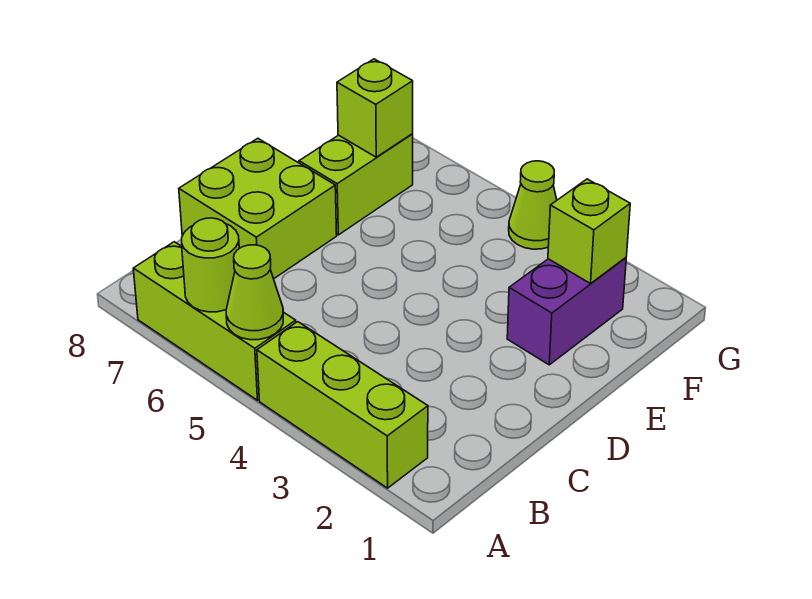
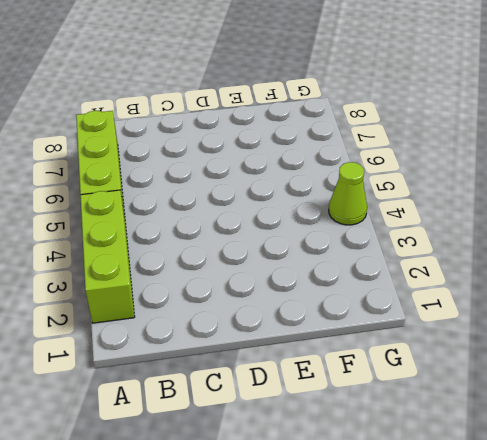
none -> lime brick C7:D8 level 1
none -> purple brick E2:F2 level 1

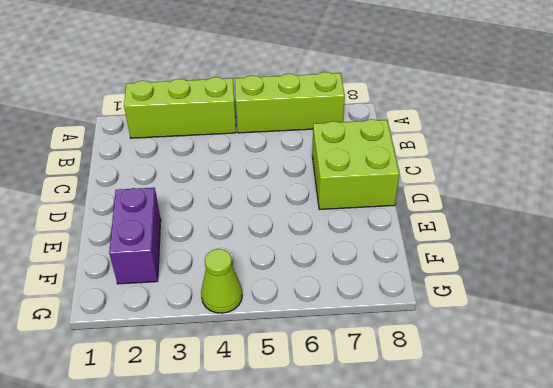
none -> lime brick E7:F7 level 1
none -> lime cone A5 level 2

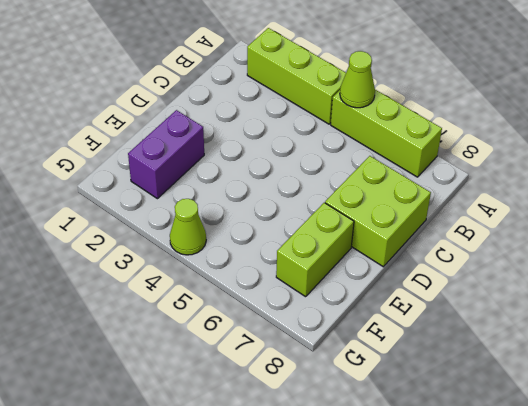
none -> lime round brick A6 level 2
none -> lime brick F2 level 2

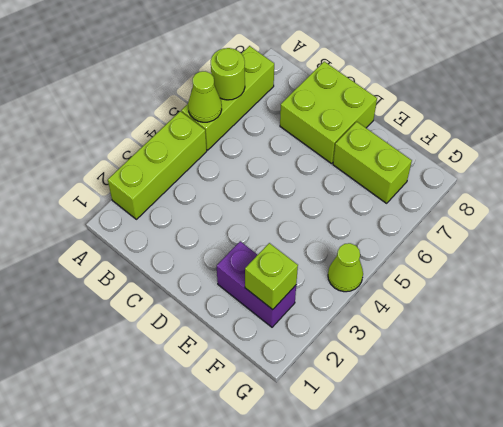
none -> lime brick F7 level 2

